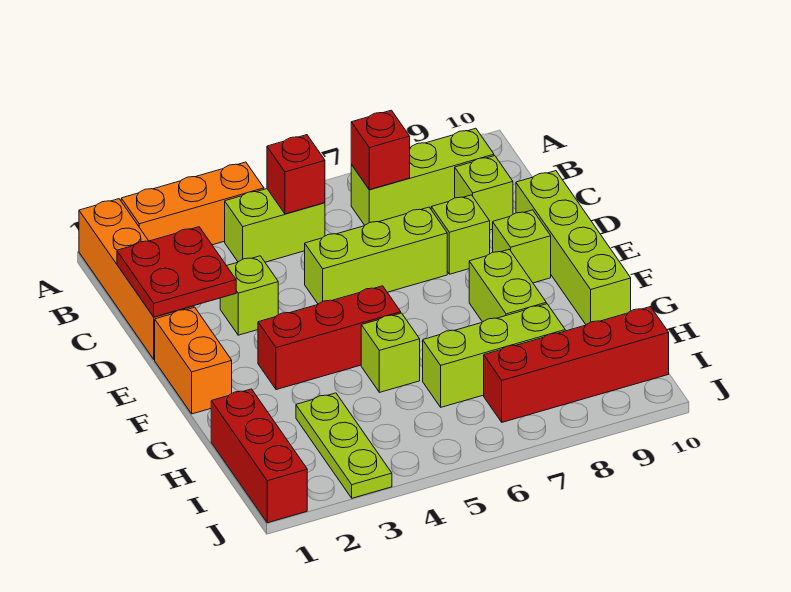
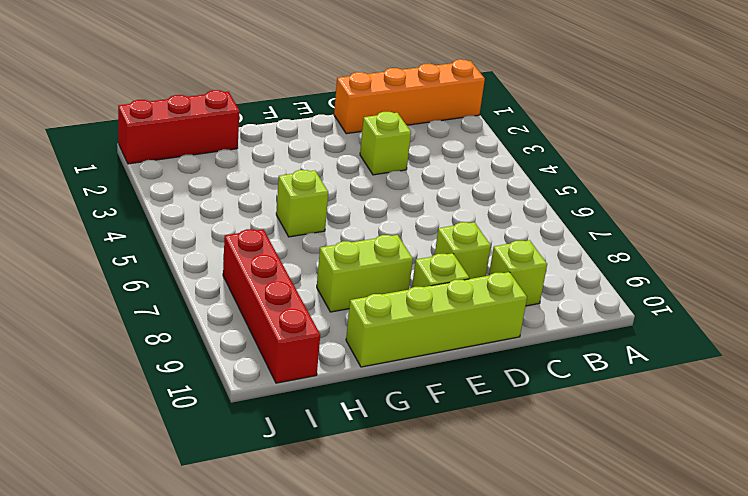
none -> orange brick A2:A4 level 1
none -> lime brick B4:B5 level 1
none -> lime brick B7:B9 level 1

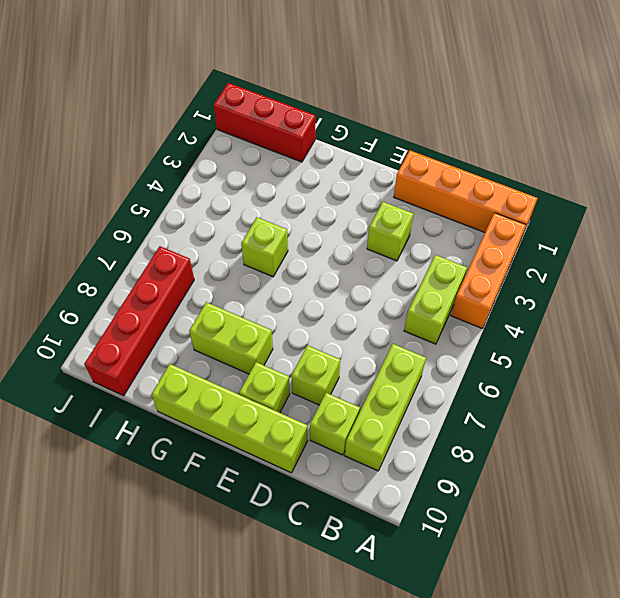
none -> lime brick D5:D7 level 1
none -> orange brick E1:F1 level 1
none -> red brick F3:F5 level 1

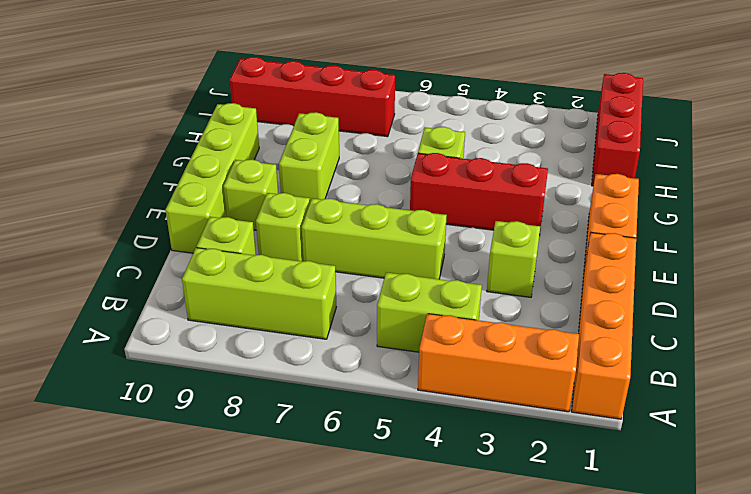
none -> lime plate H3:J3 level 1
none -> lime brick H6:H8 level 1
none -> red brick B5 level 2

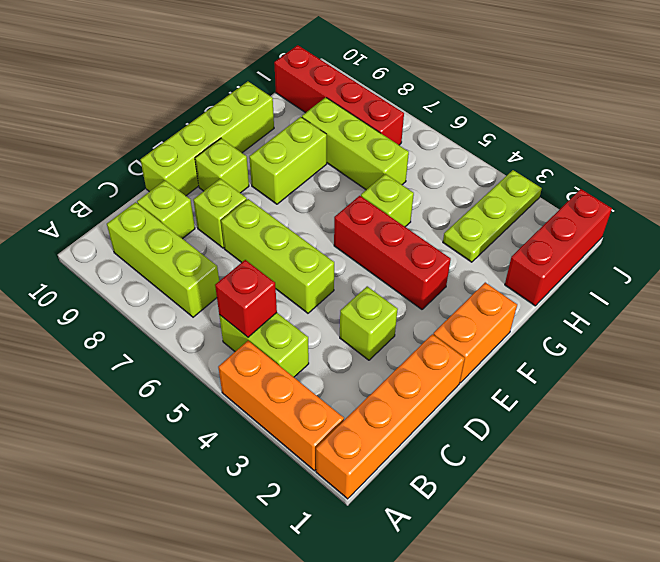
none -> red brick B7 level 2
none -> red plate C1:D2 level 2

